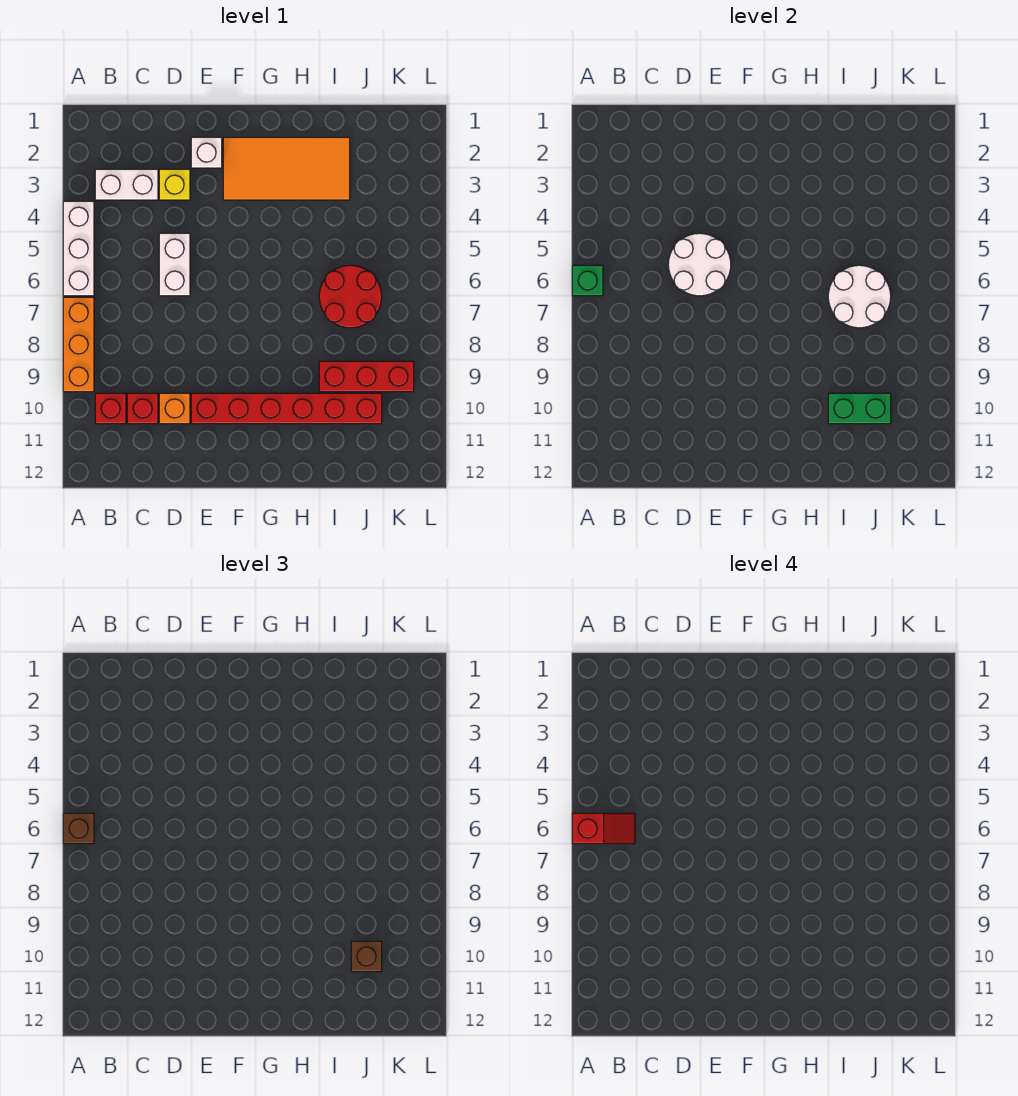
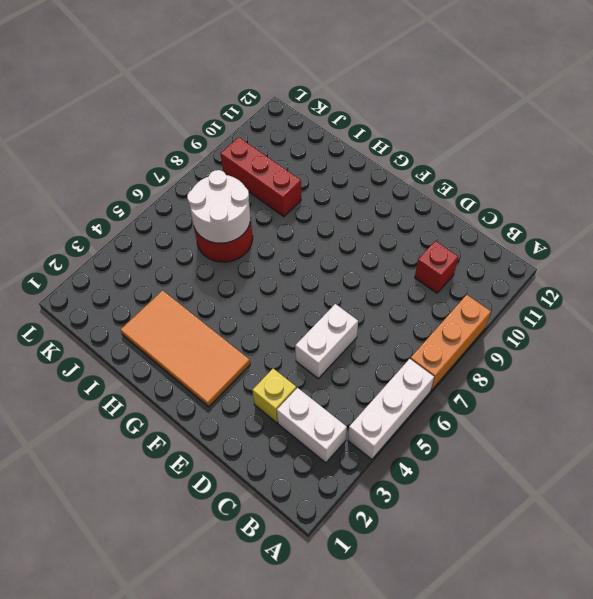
none -> red brick B10 level 1
none -> orange brick D10 level 1
none -> white brick E2 level 1

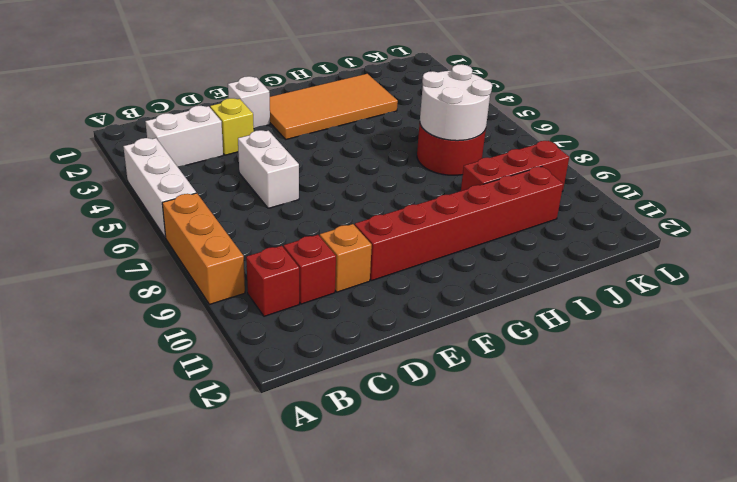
none -> green brick A6 level 2
none -> white round brick D5:E6 level 2
none -> green brick I10:J10 level 2

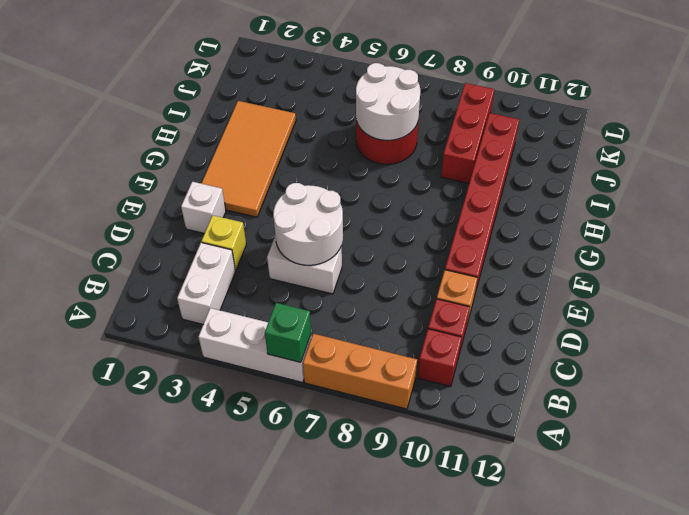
none -> green brick I10:J10 level 2
none -> brown brick A6 level 3
none -> brown brick J10 level 3

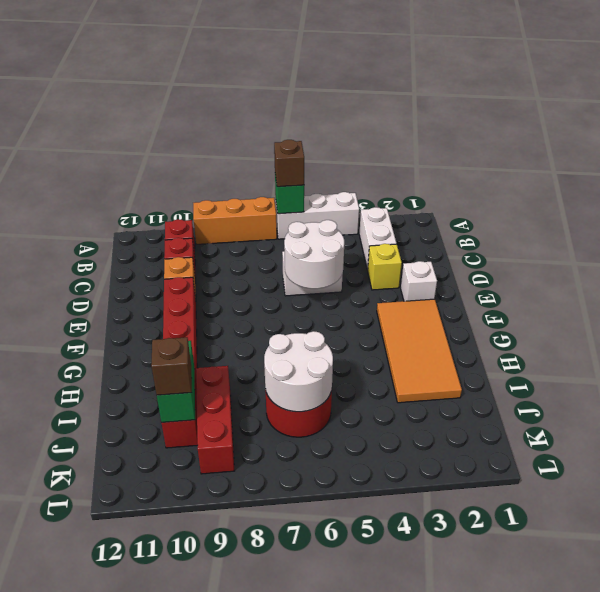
none -> red slope A6:B6 level 4 top A

